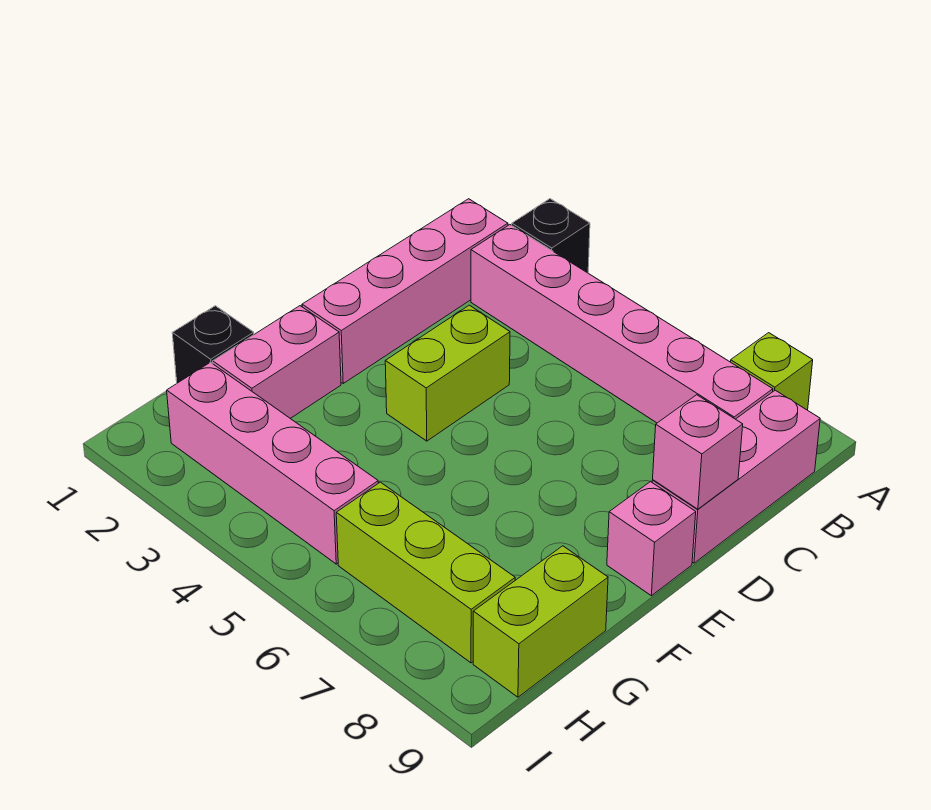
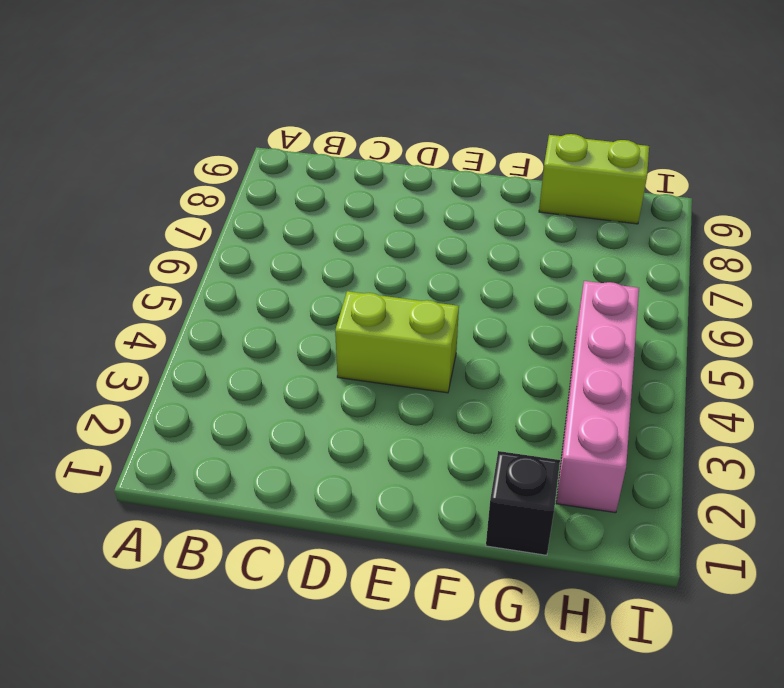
none -> black brick A3 level 1
none -> lime brick A8 level 1
none -> pink brick B2:E2 level 1

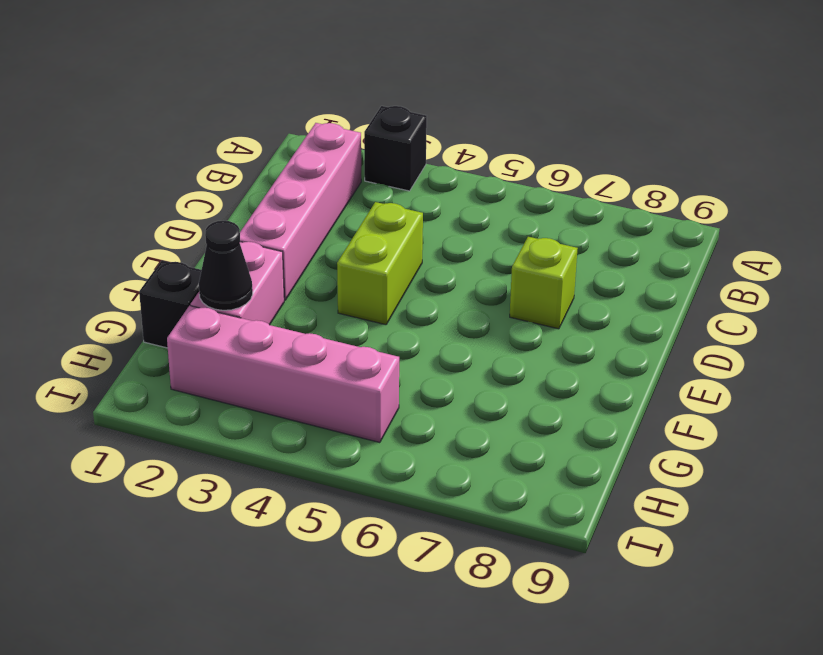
lime brick D7 level 1 -> lime brick A8 level 1
black cone G2 level 2 -> none
none -> pink brick B3:B8 level 1
none -> pink brick B9:D9 level 1
none -> pink brick E9 level 1

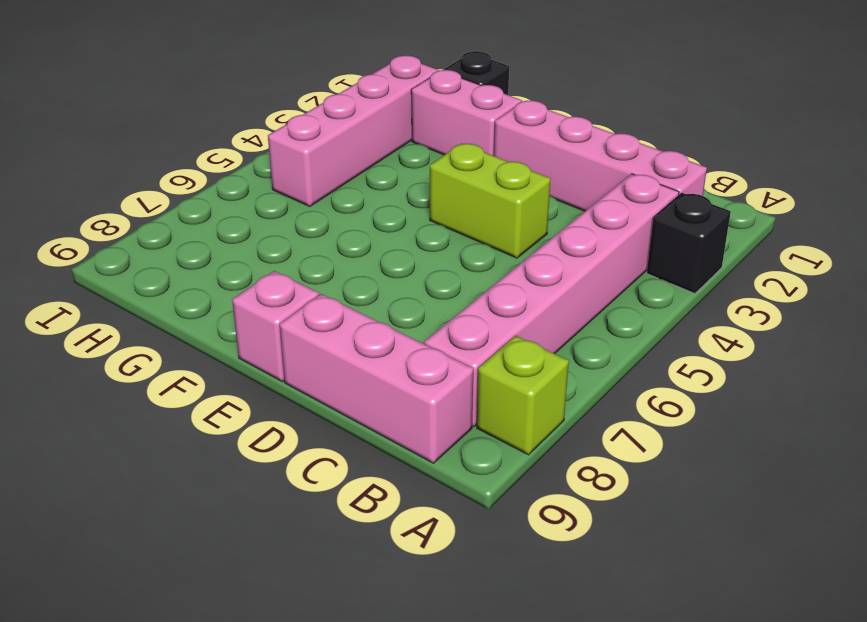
none -> lime brick G9:H9 level 1
none -> lime brick H6:H8 level 1
none -> pink brick D9 level 2

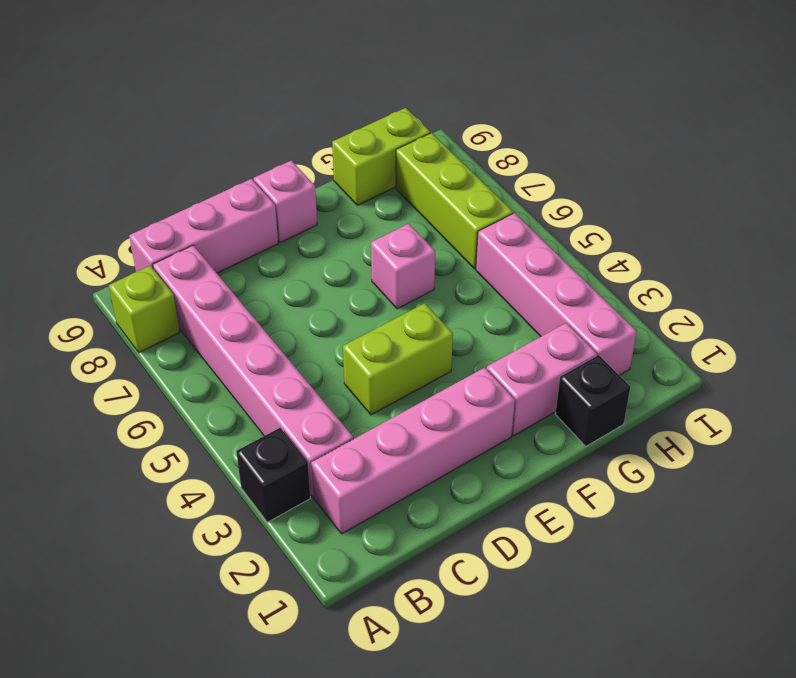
pink brick F6 level 1 -> pink brick D9 level 2

